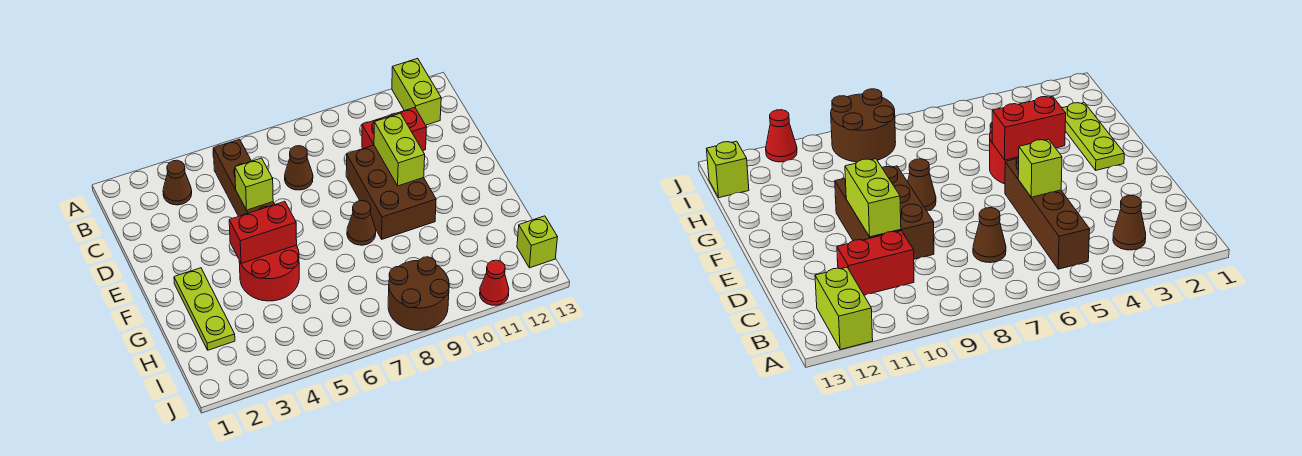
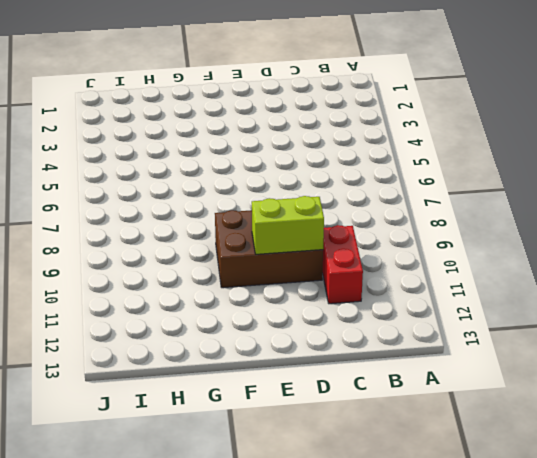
none -> lime brick A12:B12 level 1
none -> brown cone B3 level 1
none -> brown brick B5:E5 level 1

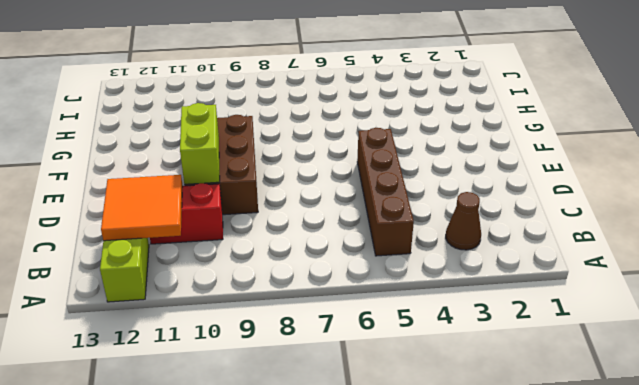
orange tile B11:C12 level 2 -> none
none -> brown cone C7 level 1
none -> lime plate F2:H2 level 1
none -> red round brick F4:G5 level 1

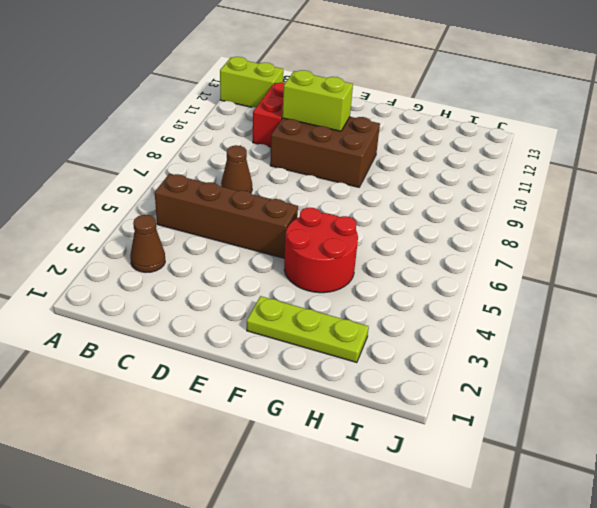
none -> brown cone F8 level 1
none -> brown round brick I8:J9 level 1
none -> lime brick I13 level 1

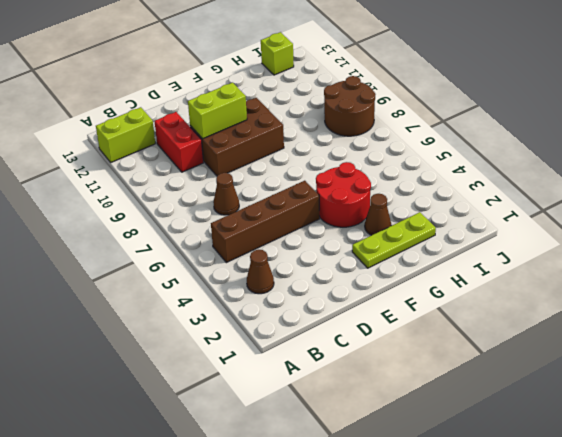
brown cone G3 level 1 -> brown cone F8 level 1
none -> red cone J11 level 1
none -> lime brick D5 level 2
none -> red brick F4:F5 level 2

